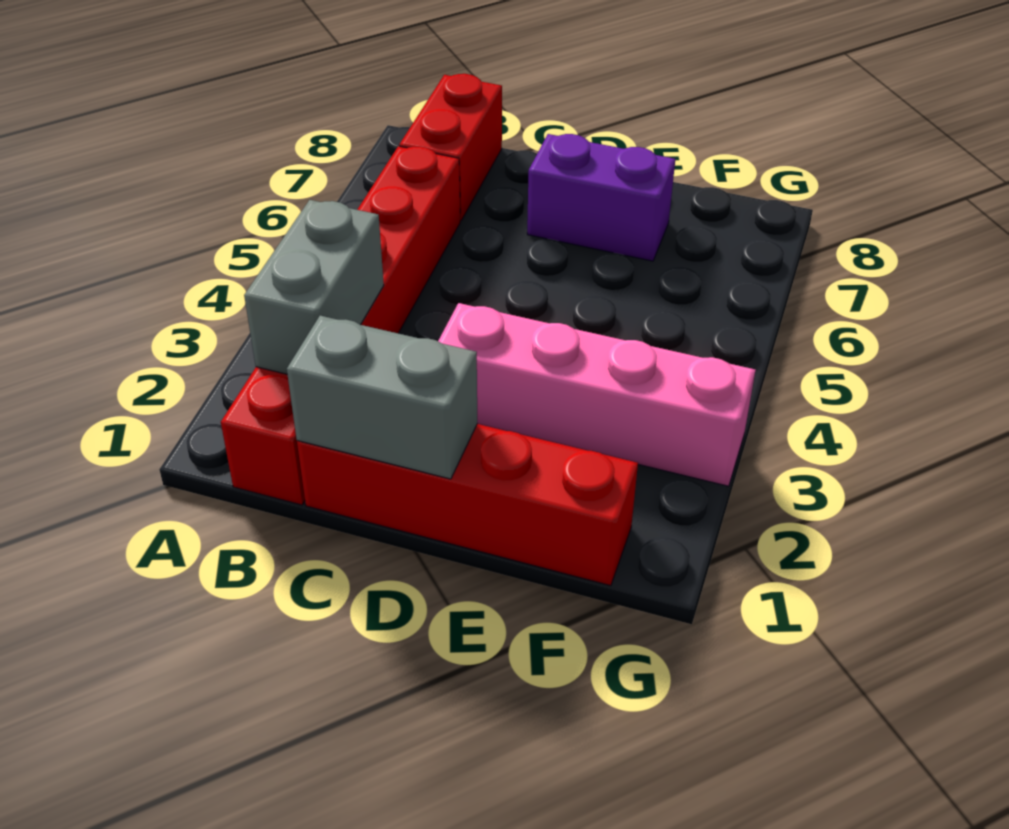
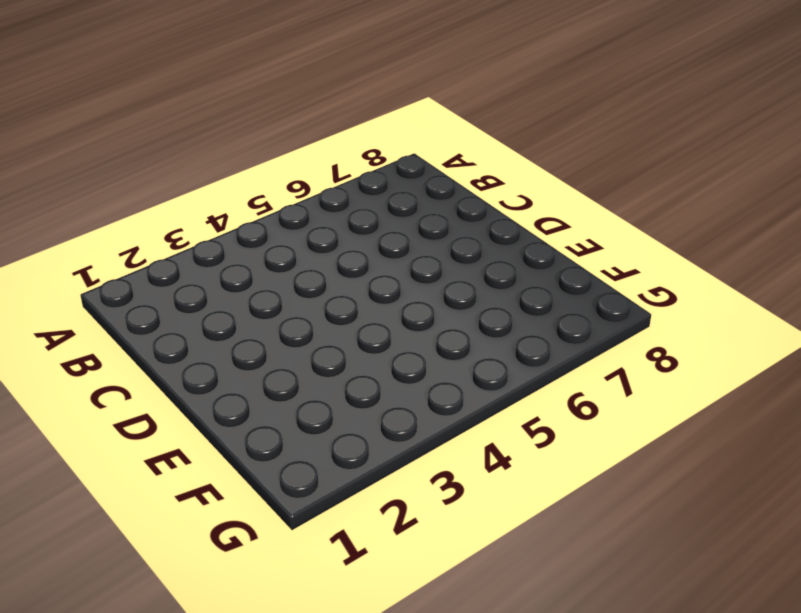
none -> red brick B1:B6 level 1
none -> red brick B7:B8 level 1

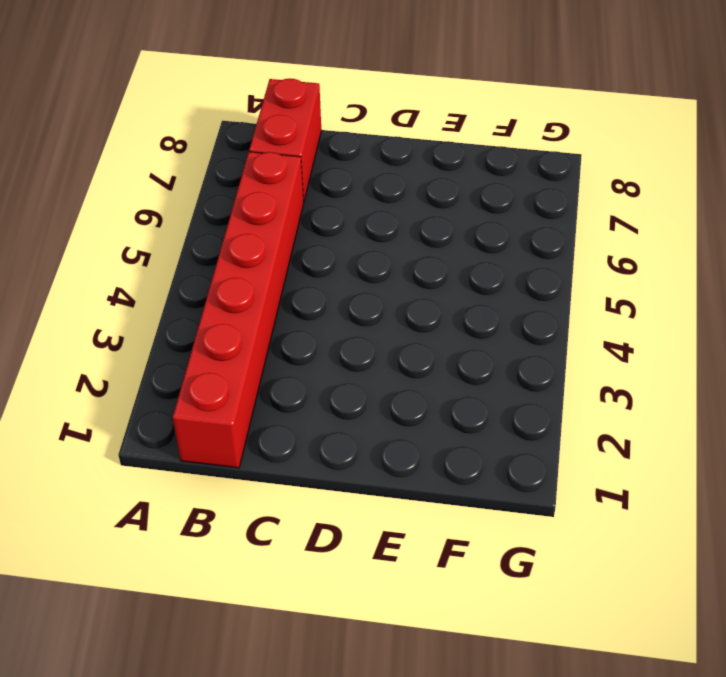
none -> red brick C1:F1 level 1
none -> pink brick D3:G3 level 1

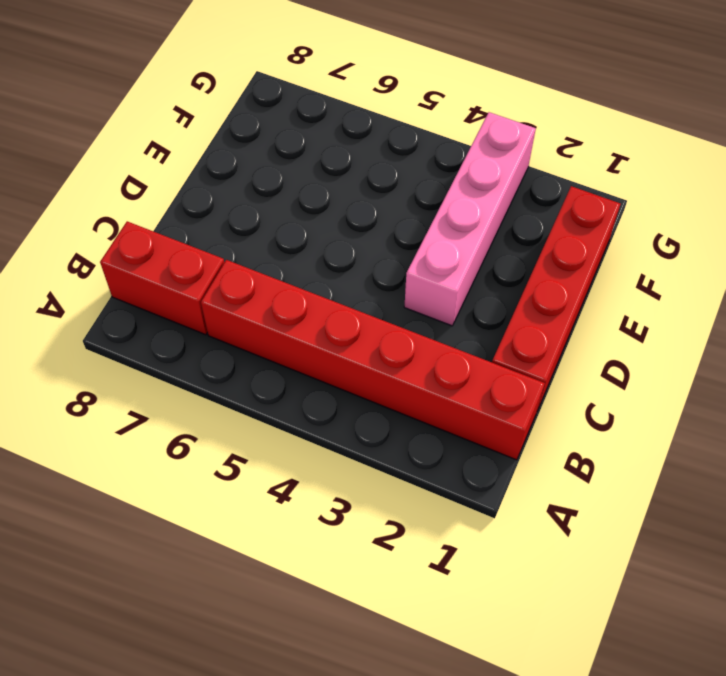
none -> purple brick D7:E7 level 1
none -> grey brick B2:B3 level 2

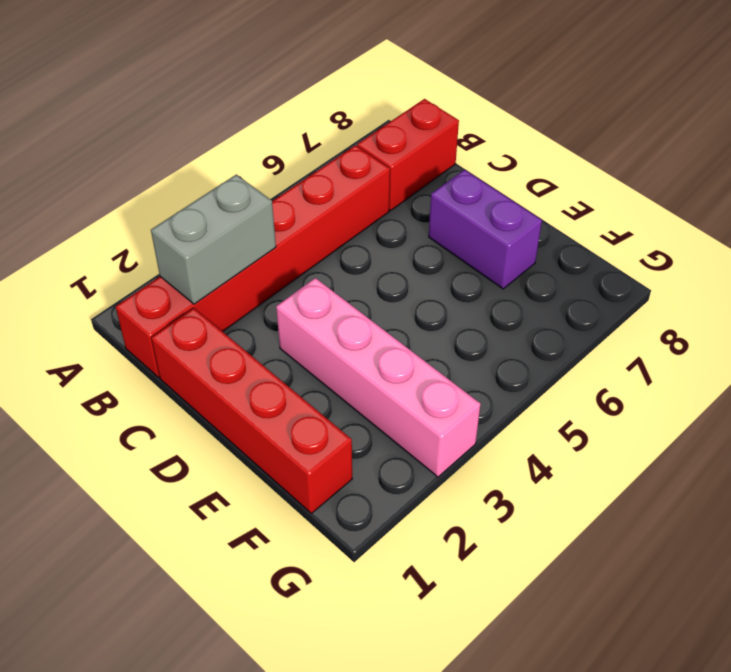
none -> grey brick C1:D1 level 2

